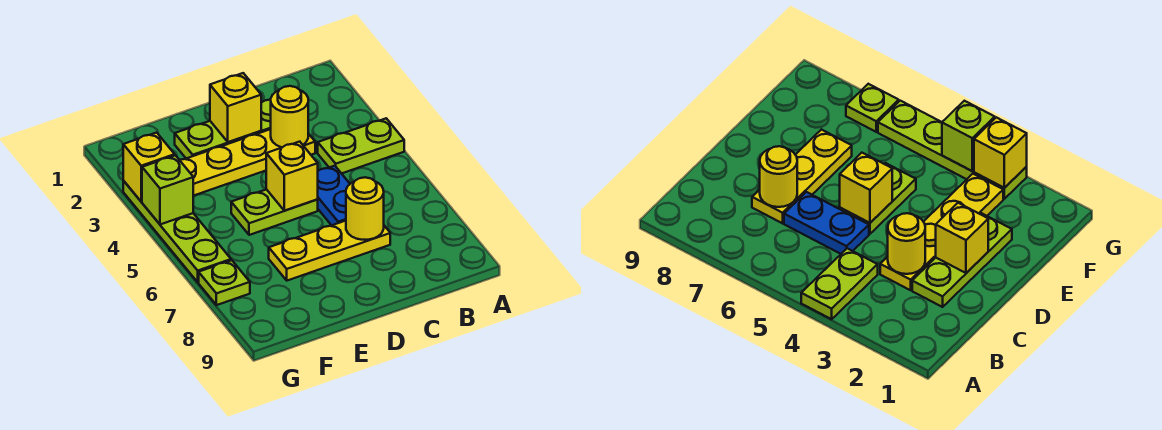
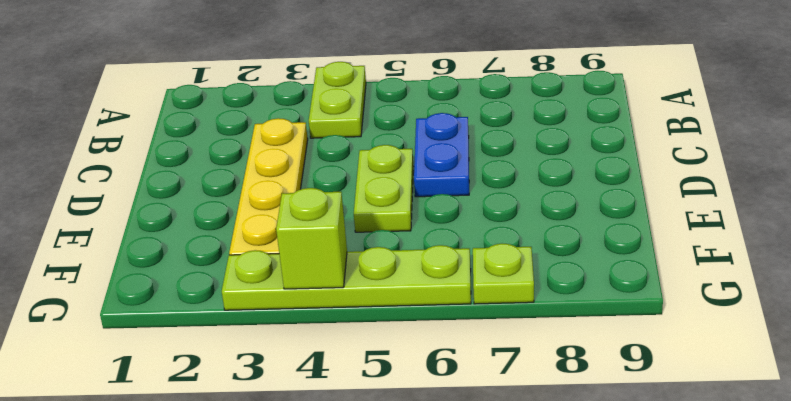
blue plate C6:D6 level 1 -> blue plate C5:C6 level 1
none -> lime plate C2:E2 level 1
none -> yellow plate C7:E7 level 1
none -> yellow round brick C3 level 2

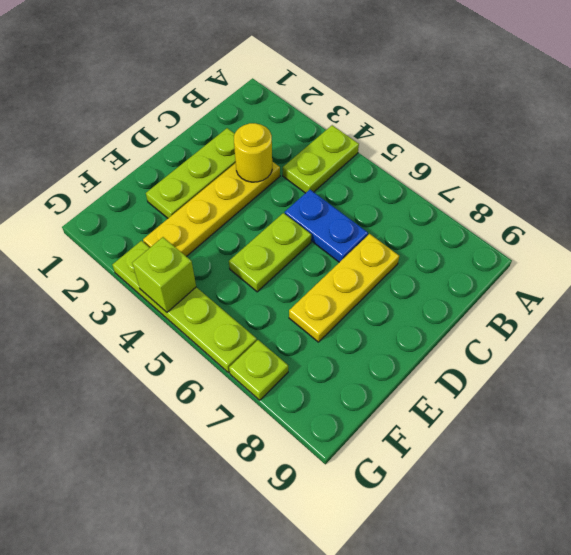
none -> yellow round brick C7 level 2
none -> yellow brick D2 level 2
none -> yellow brick D5 level 2

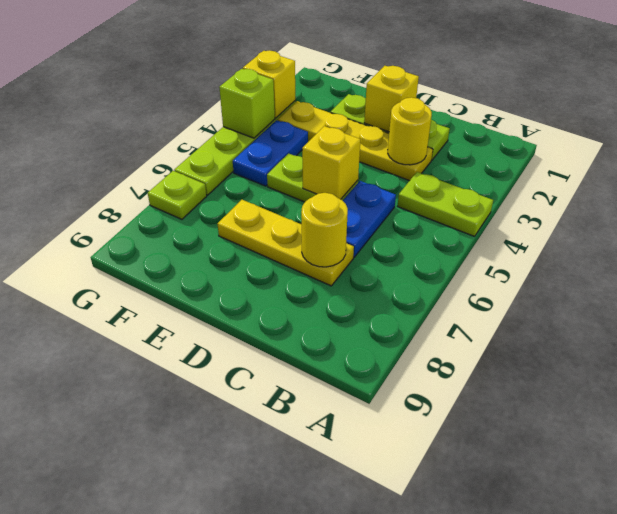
blue plate F4:F5 level 1 -> none

